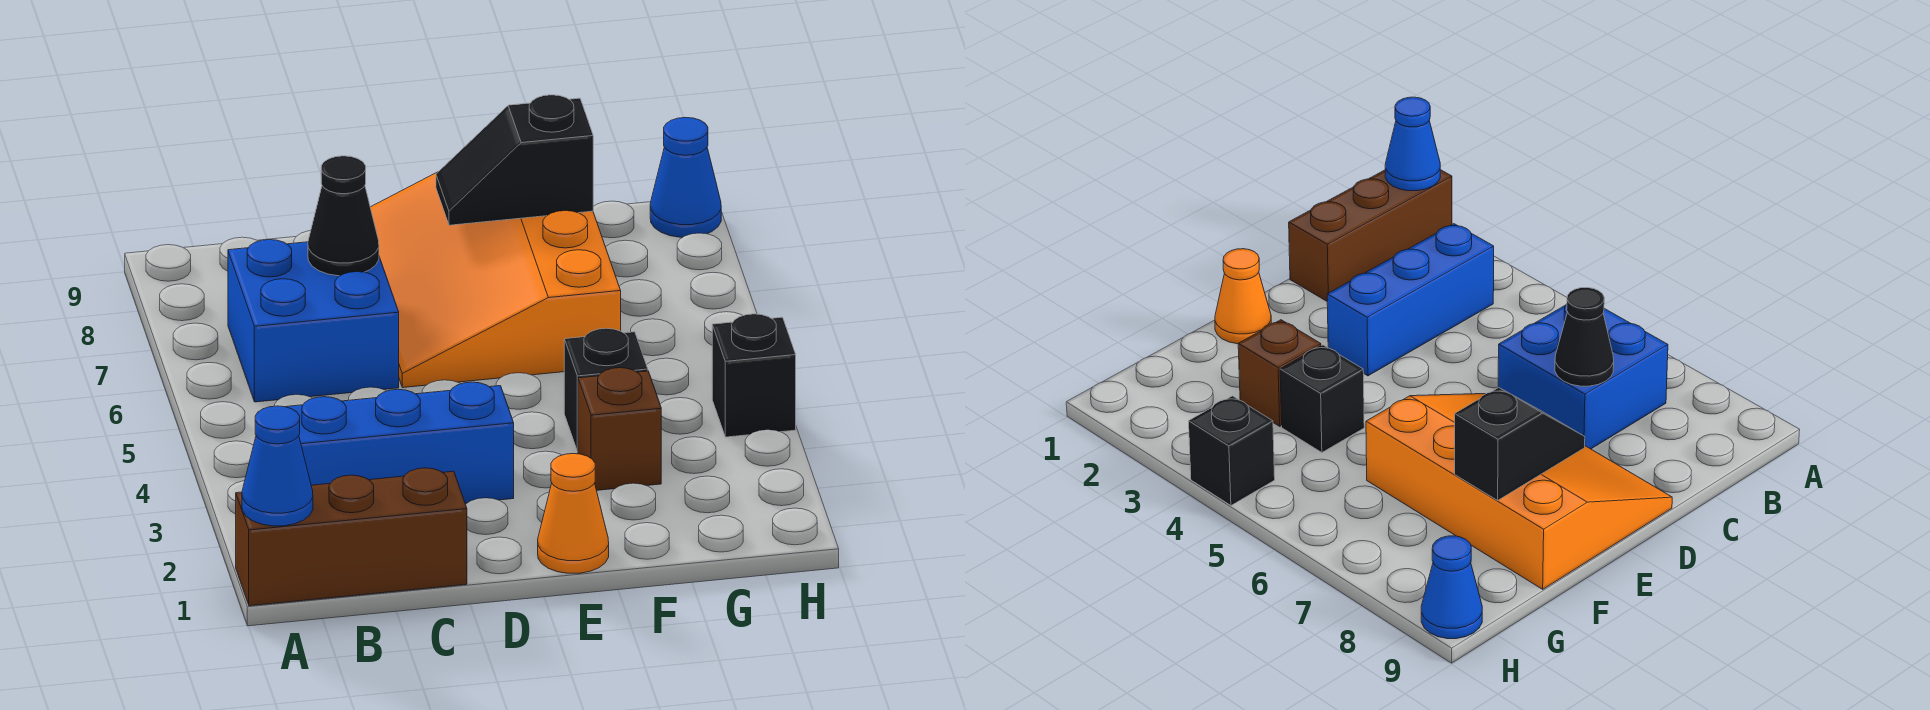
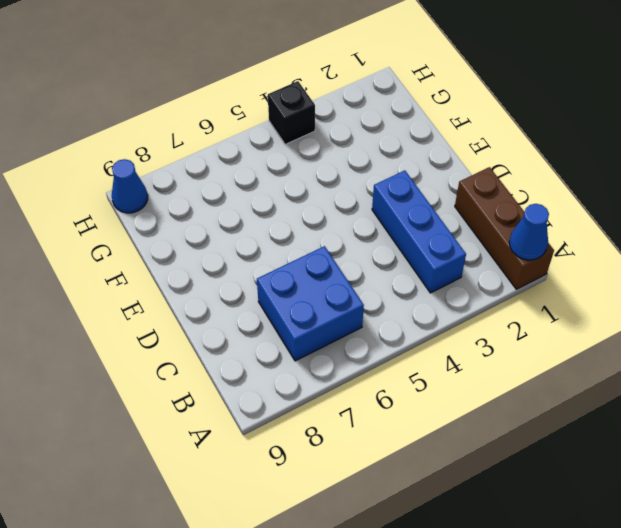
none -> orange slope D6:F9 level 1 top F
none -> orange cone E1 level 1
none -> brown brick F3 level 1

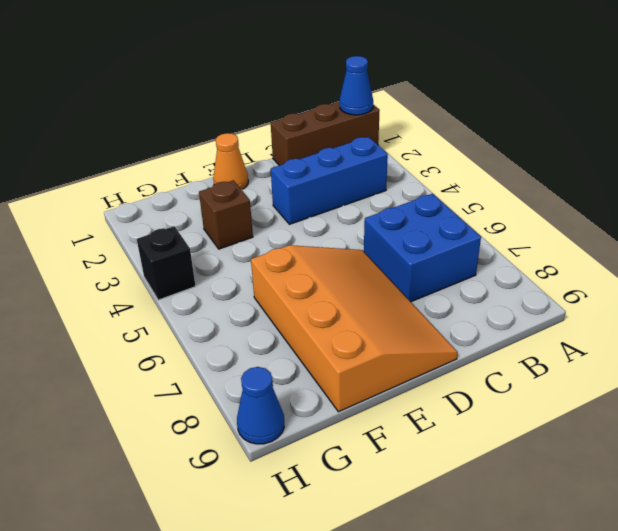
none -> black brick F4 level 1
none -> black cone C7 level 2
none -> black slope E8:F8 level 2 top F

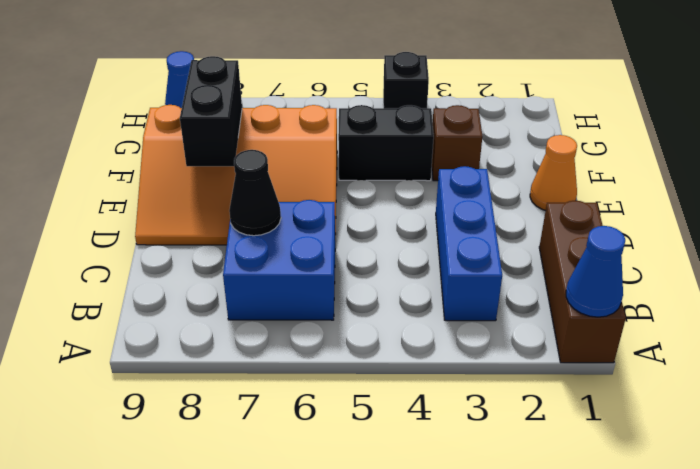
black brick E8:F8 level 2 -> black slope E8:F8 level 2 top F
black brick F4:F5 level 1 -> black brick F4 level 1

